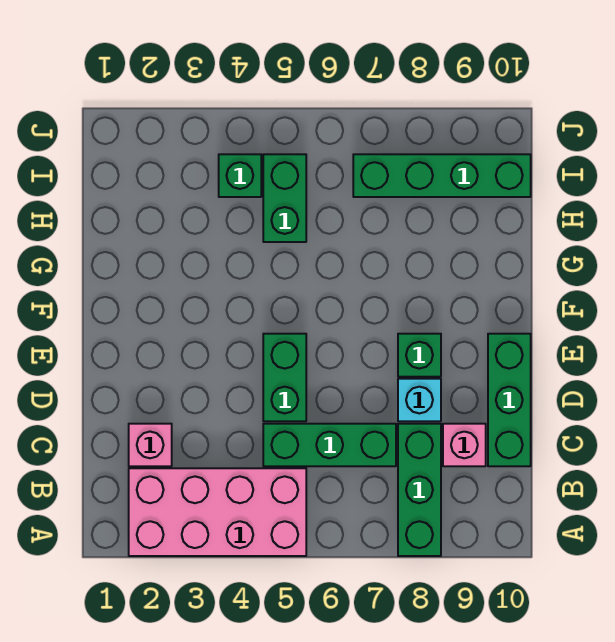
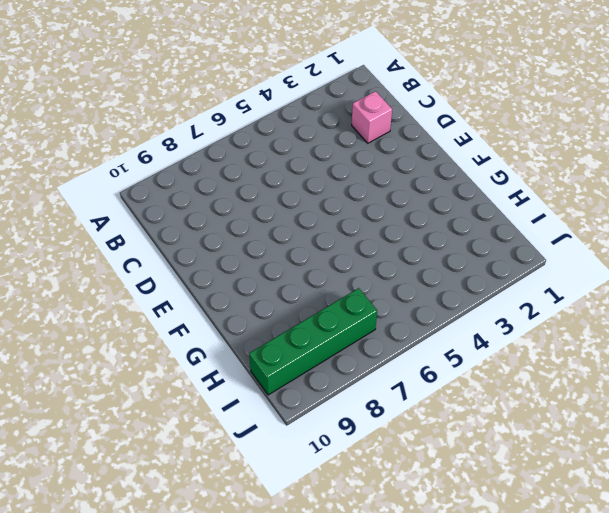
none -> pink brick A2:B5 level 1
none -> green brick A8:C8 level 1
none -> green brick C5:C7 level 1

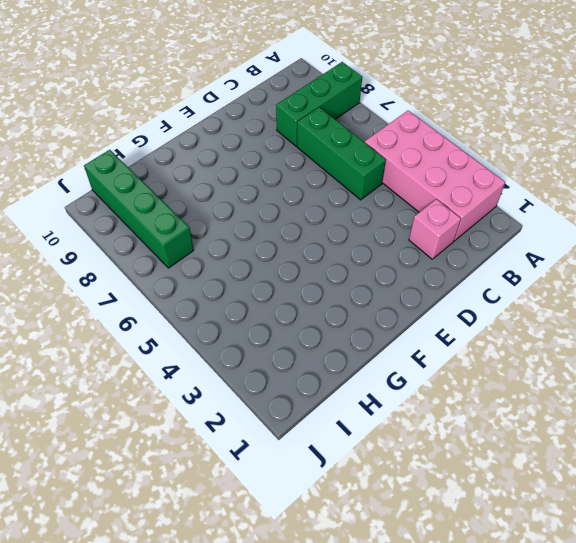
none -> pink brick C9 level 1
none -> green brick C10:E10 level 1
none -> green brick D5:E5 level 1

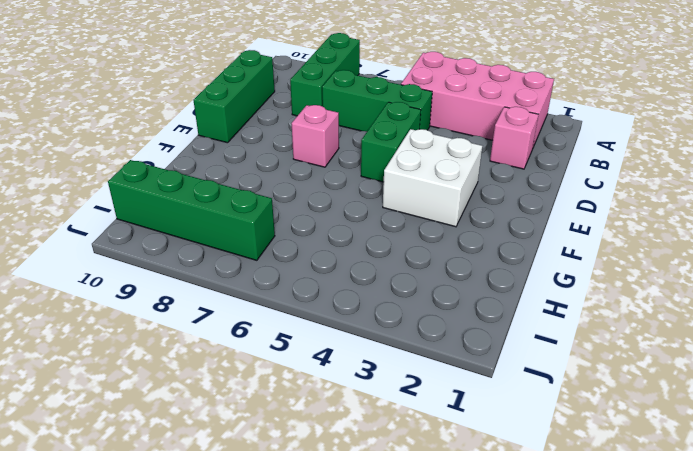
white brick E3:F4 level 1 -> none
pink brick E7 level 1 -> pink brick C9 level 1
none -> cyan brick D8 level 1
none -> green brick E8 level 1
none -> green brick H5:I5 level 1

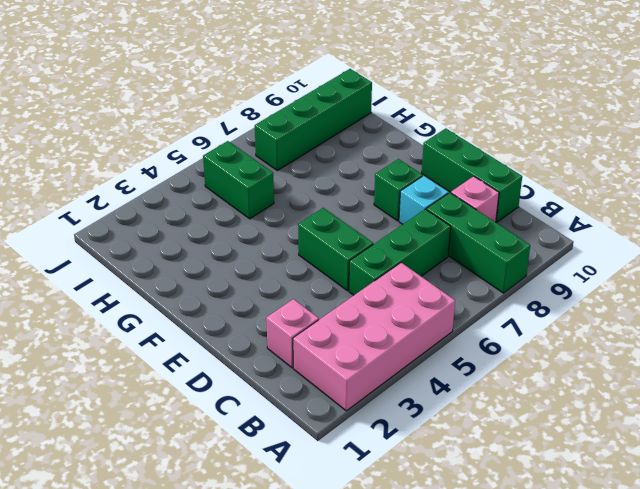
none -> green brick I4 level 1

